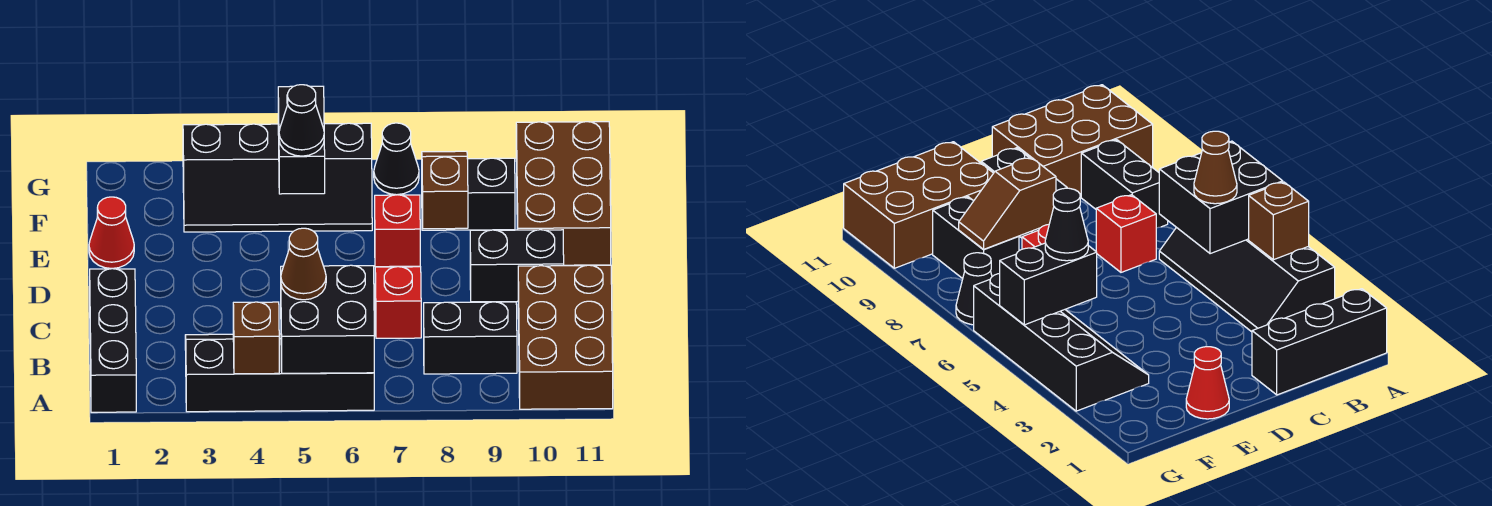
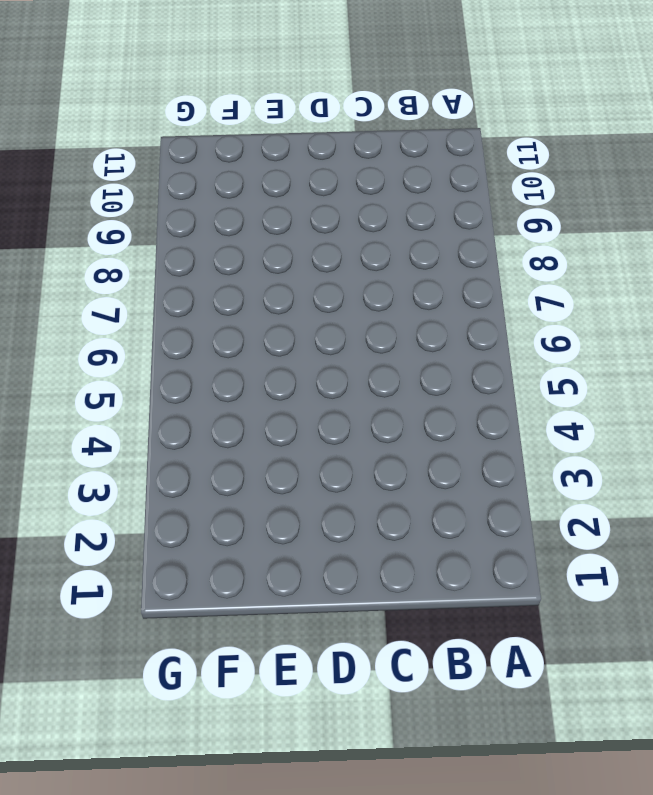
none -> black brick A1:C1 level 1
none -> black slope A3:B6 level 1 top A
none -> brown brick A10:C11 level 1

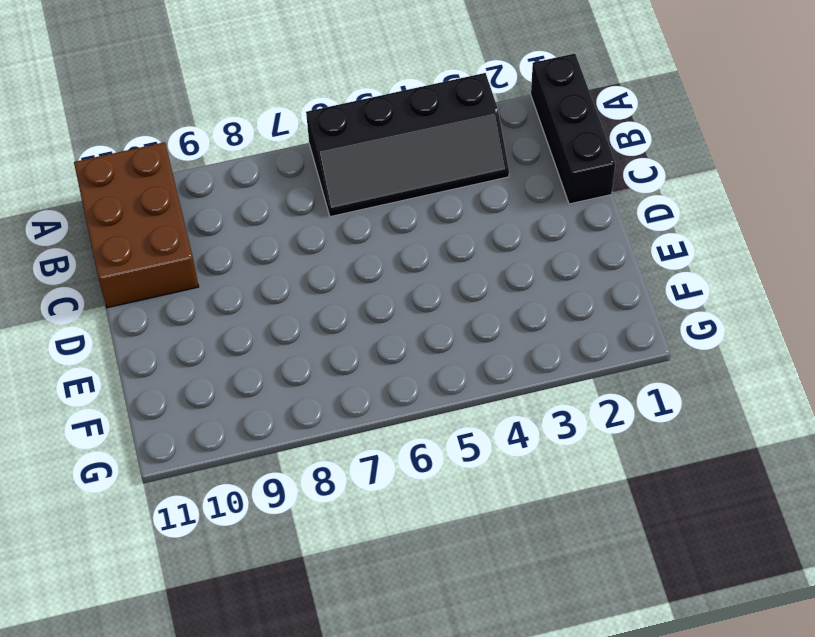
none -> black brick B8:B9 level 1
none -> red brick C7 level 1
none -> black brick D9:D10 level 1

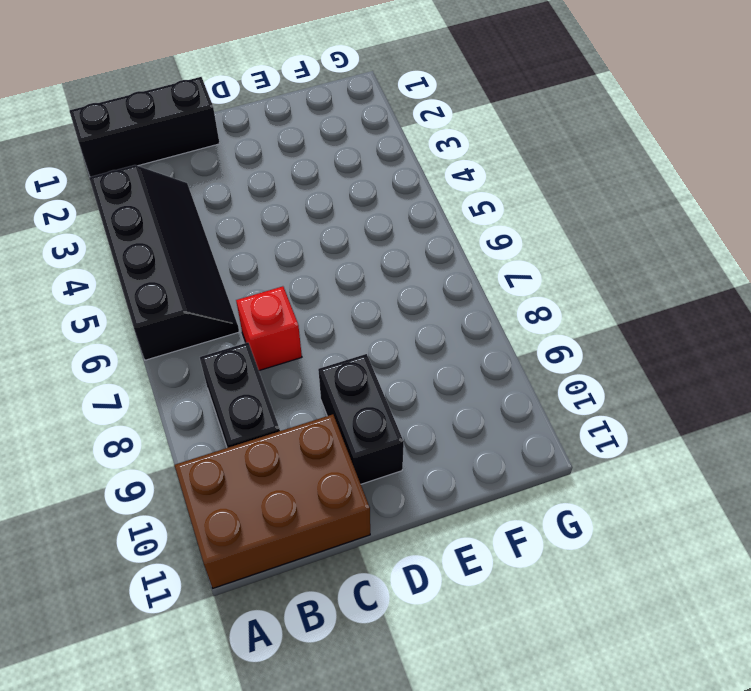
none -> red cone E1 level 1
none -> red brick E7 level 1
none -> brown brick E10:G11 level 1

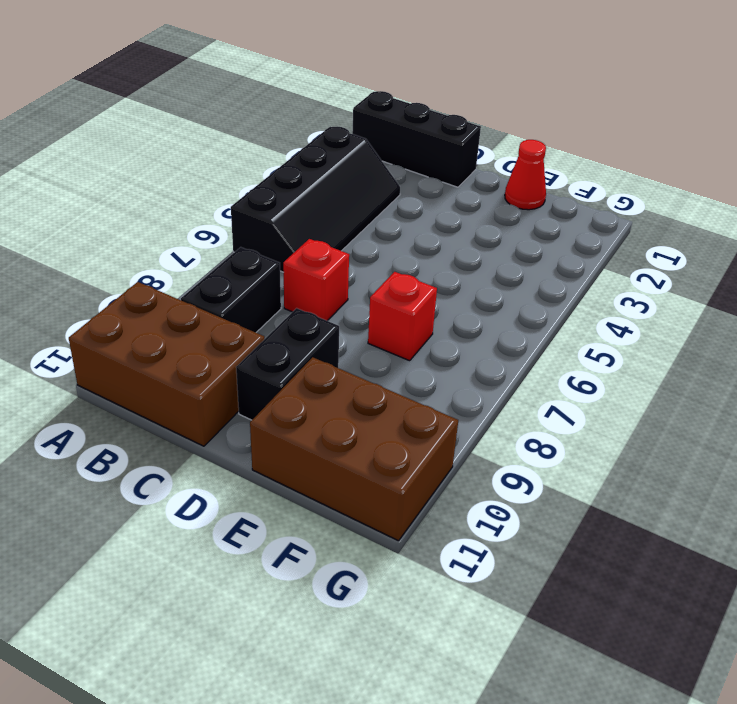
none -> black slope F3:G6 level 1 top G
none -> black brick F8:F9 level 1
none -> black cone G7 level 1

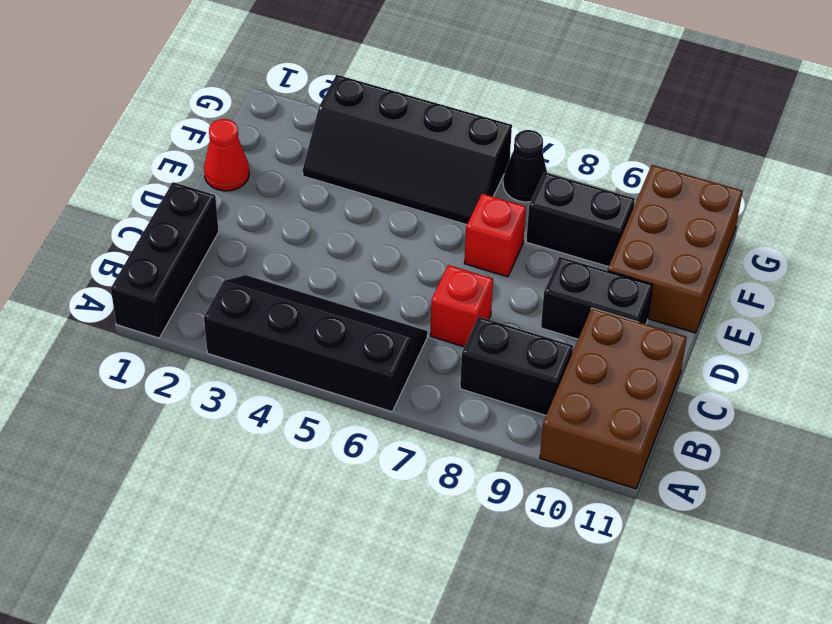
none -> brown brick A4 level 2
none -> black brick A5:B6 level 2
none -> brown slope E8:F8 level 2 top E

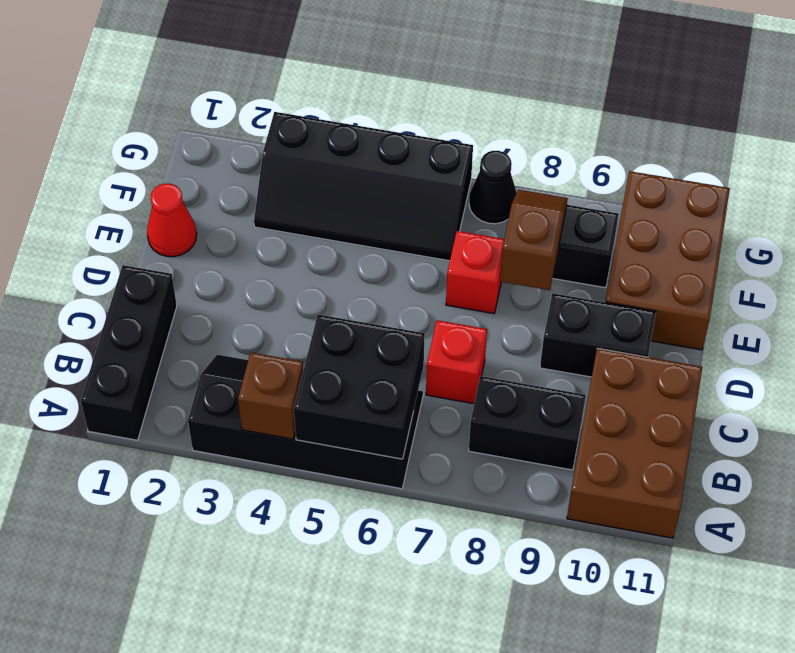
none -> black brick F5:G5 level 2
none -> brown cone B5 level 3
none -> black cone F5 level 3

